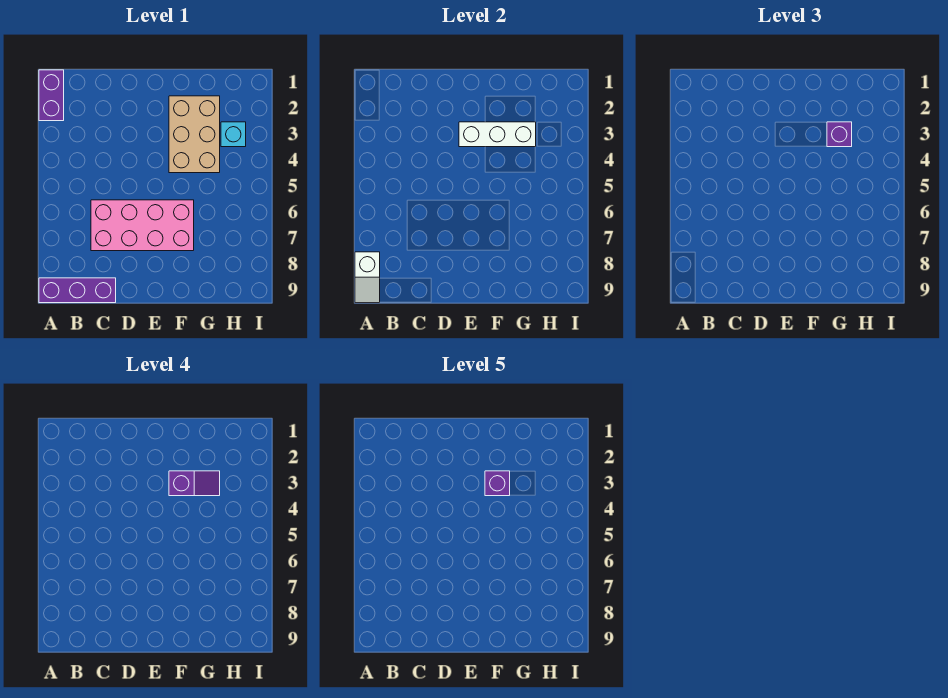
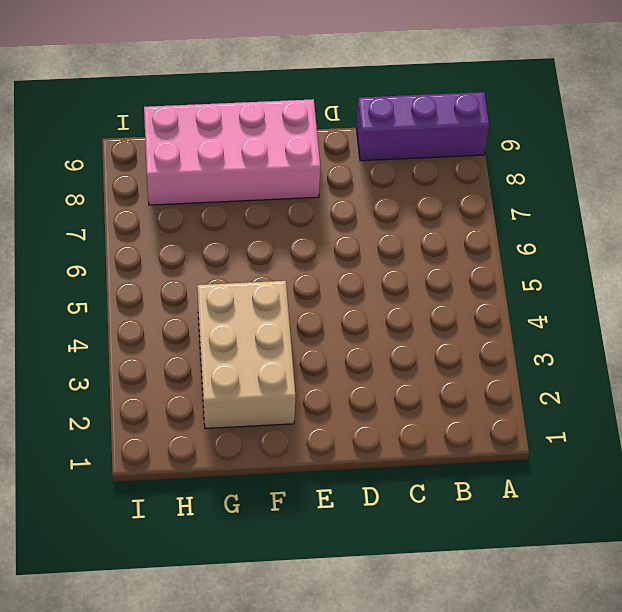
pink brick E8:H9 level 1 -> pink brick C6:F7 level 1
none -> purple brick A1:A2 level 1
none -> cyan brick H3 level 1

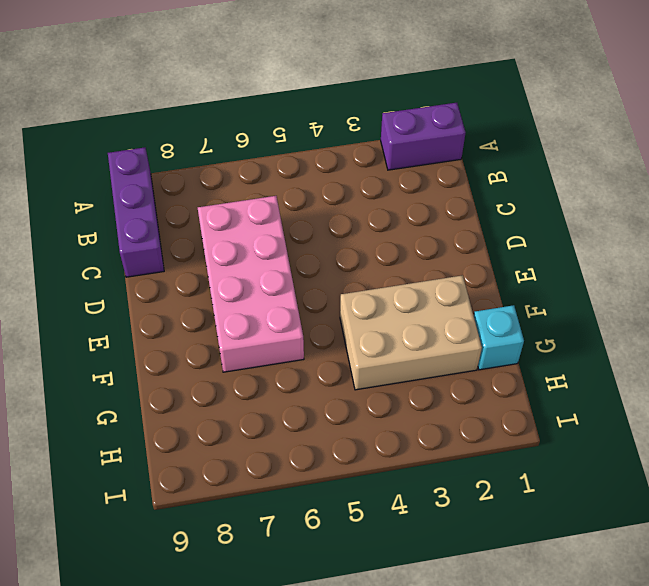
cyan brick G1 level 1 -> cyan brick H3 level 1
none -> white slope A8:A9 level 2 top 8
none -> white brick E3:G3 level 2

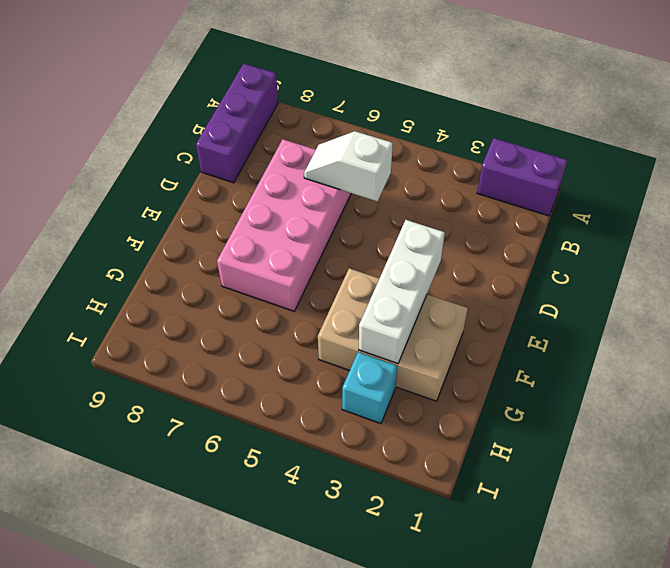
white slope C5:C6 level 2 top 5 -> white slope A8:A9 level 2 top 8
none -> purple brick G3 level 3
none -> purple slope F3:G3 level 4 top F

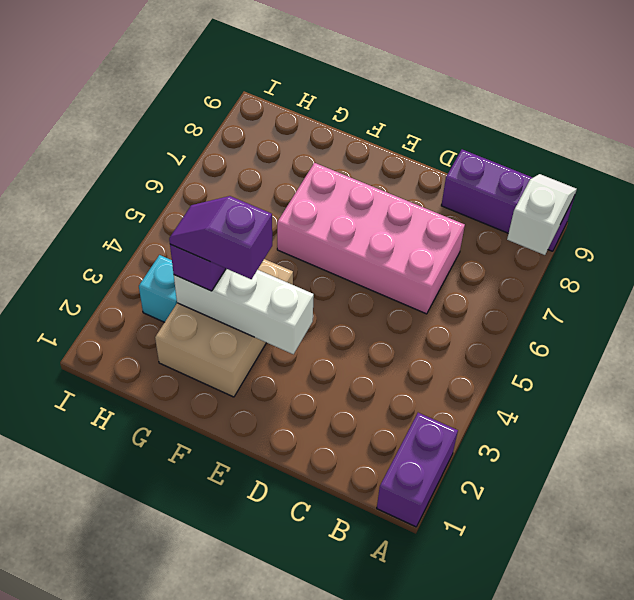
none -> purple brick F3 level 5

